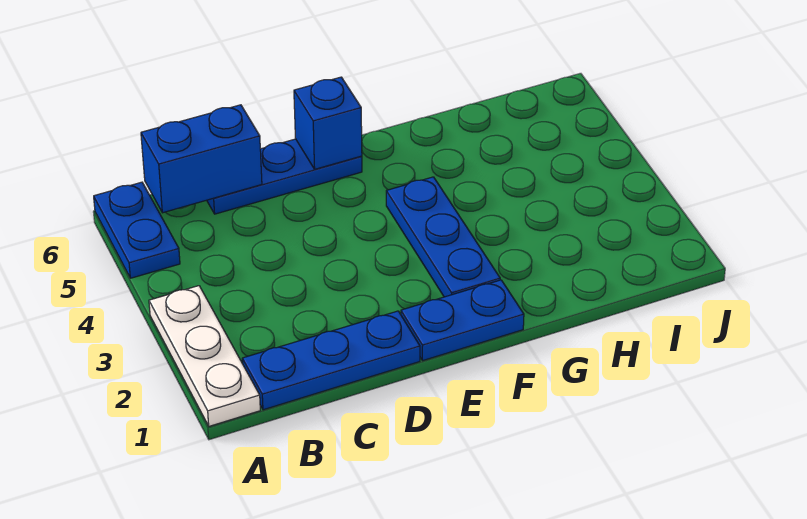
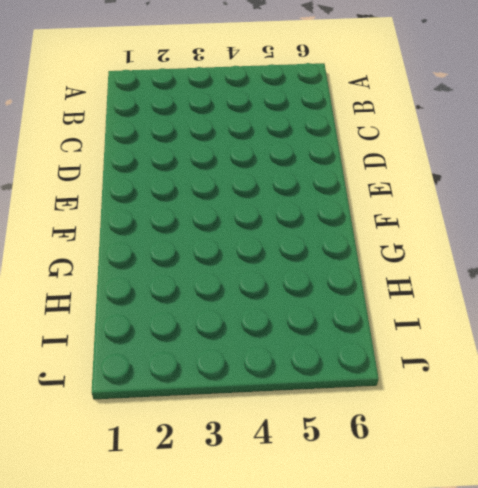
none -> white plate A1:A3 level 1
none -> blue plate A5:A6 level 1

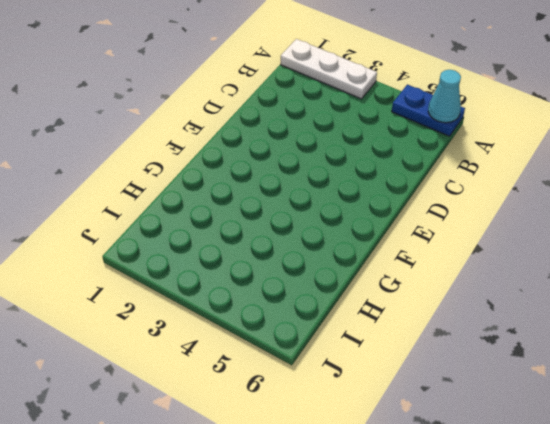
cyan cone A6 level 2 -> none
none -> blue plate B1:D1 level 1
none -> blue plate C6:E6 level 1

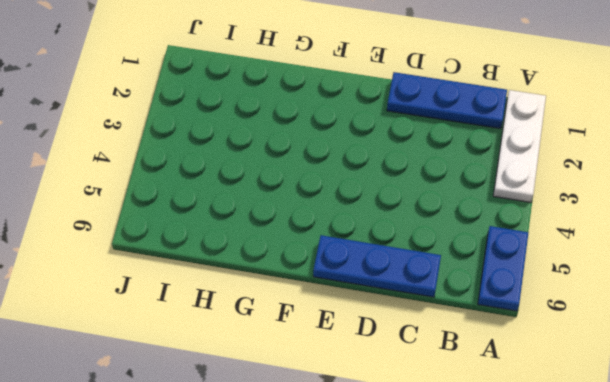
none -> blue plate E1:F1 level 1
none -> blue plate F2:F4 level 1

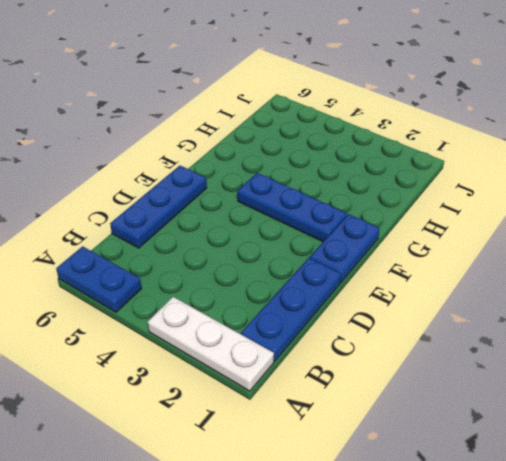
none -> blue brick B6:C6 level 2
none -> blue brick E6 level 2

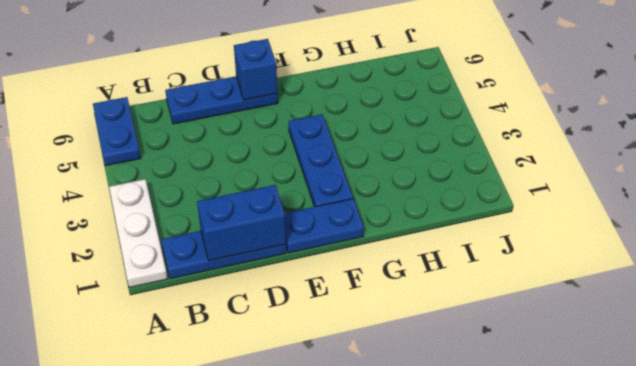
blue brick C1:D1 level 2 -> blue brick B6:C6 level 2

